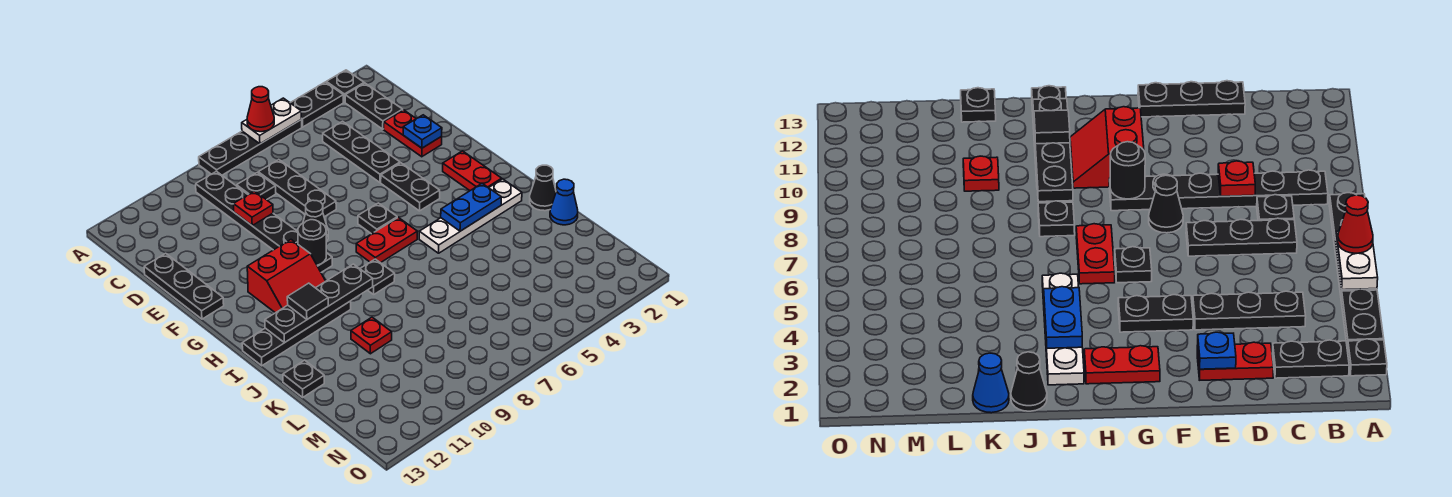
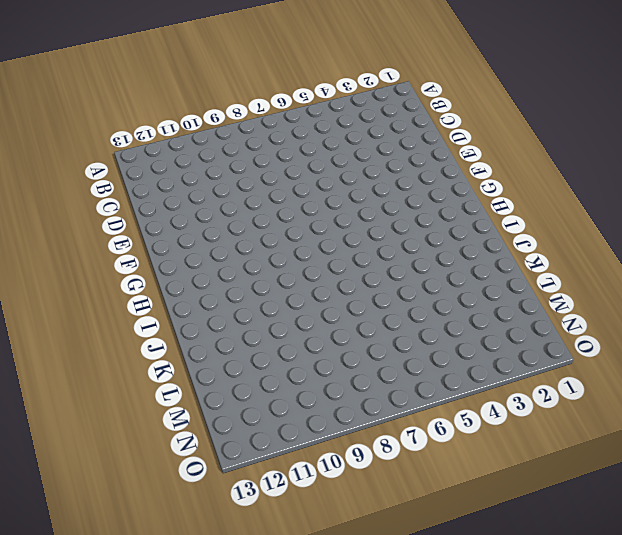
none -> black plate A2 level 1
none -> black plate A3:A4 level 1
none -> black plate A5:A8 level 1
none -> black plate B2:C2 level 1

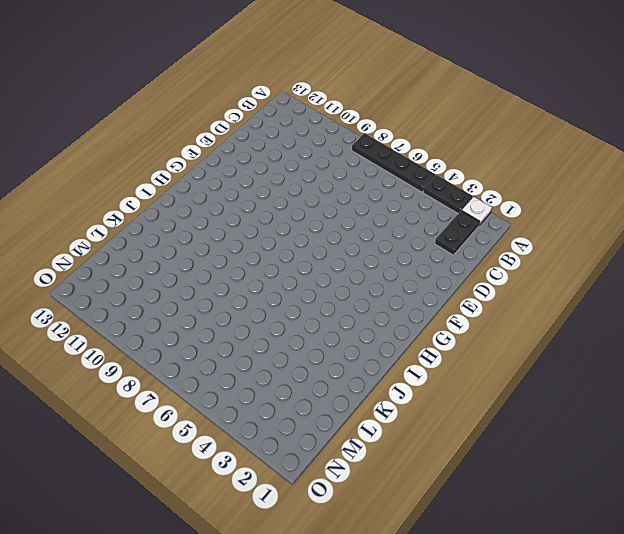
white plate A2 level 1 -> black plate A2 level 1
none -> black plate B9:G9 level 1
none -> black plate C4:E4 level 1
none -> black plate C7:E7 level 1
none -> black plate C8 level 1

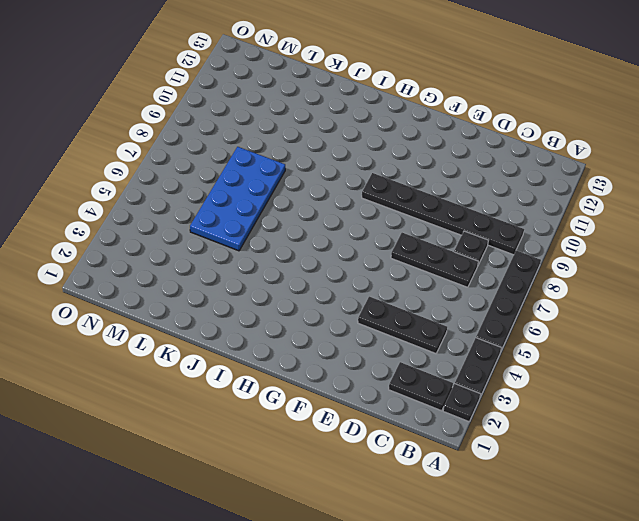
blue plate K5:L8 level 1 -> none
none -> red plate D2:E2 level 1
none -> black plate D13:F13 level 1
none -> black plate F4:G4 level 1
none -> black cone F8 level 1

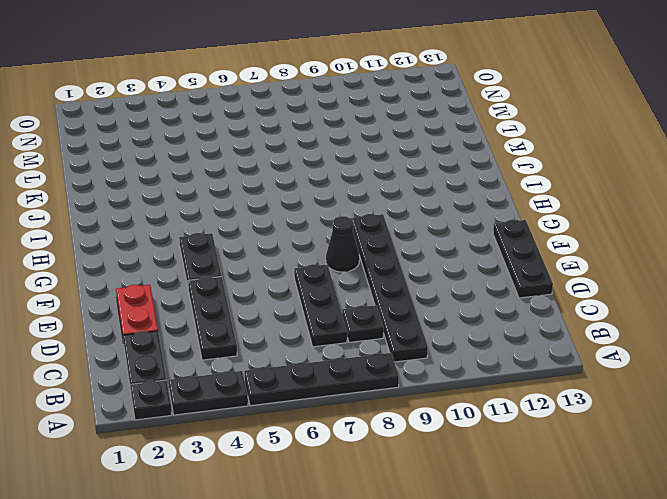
none -> red plate G2:H2 level 1
none -> black plate G6 level 1
none -> red slope G10:H11 level 1 top G
none -> red plate H6:H7 level 1

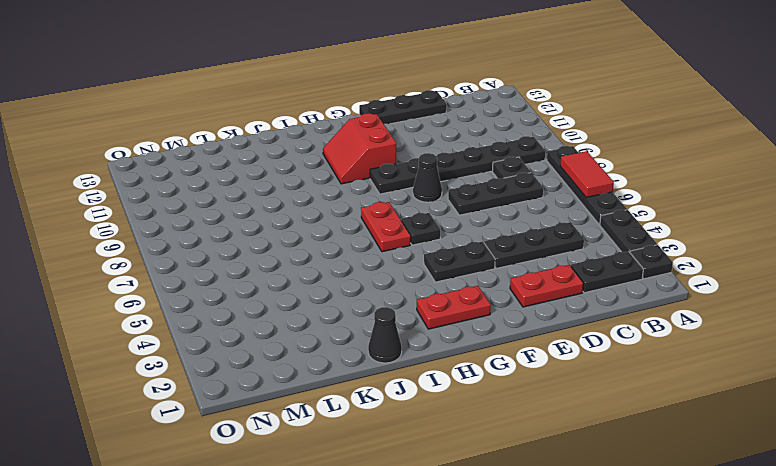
red tile A6:A7 level 2 -> white plate A5:A6 level 2
none -> white plate I2:I5 level 1
none -> black plate I8 level 1
none -> black plate I10:I13 level 1
none -> blue cone K1 level 1

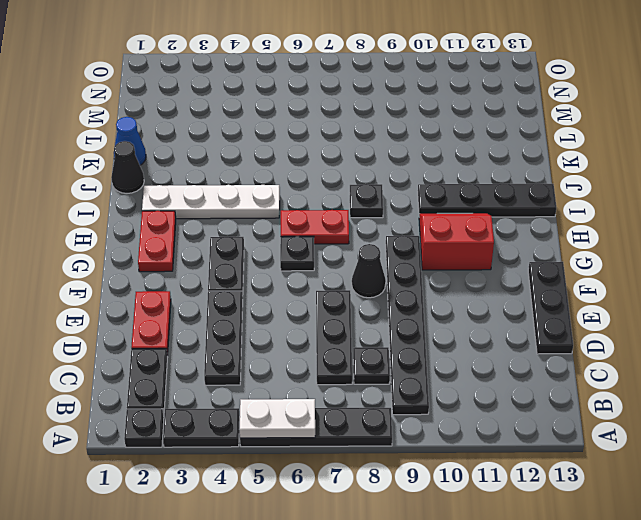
none -> red plate K10 level 1
none -> black plate K13 level 1
none -> red plate D9 level 2
none -> blue plate E2 level 2

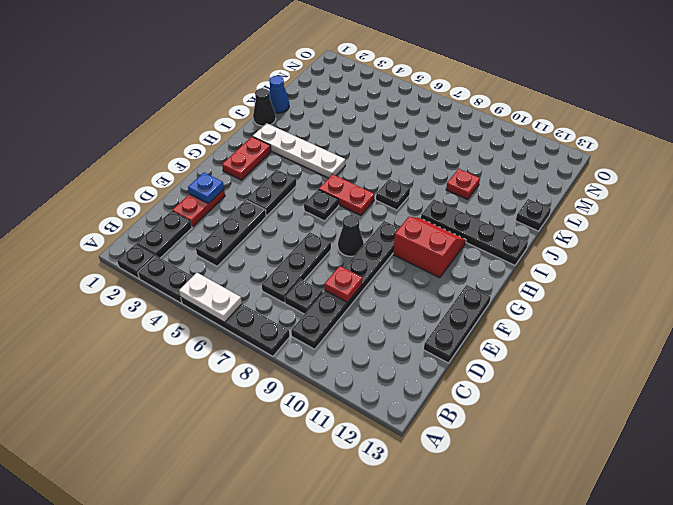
none -> black round brick G9 level 2
none -> blue plate I3:I4 level 2
none -> black plate I9:I12 level 2
none -> red cone A6 level 3

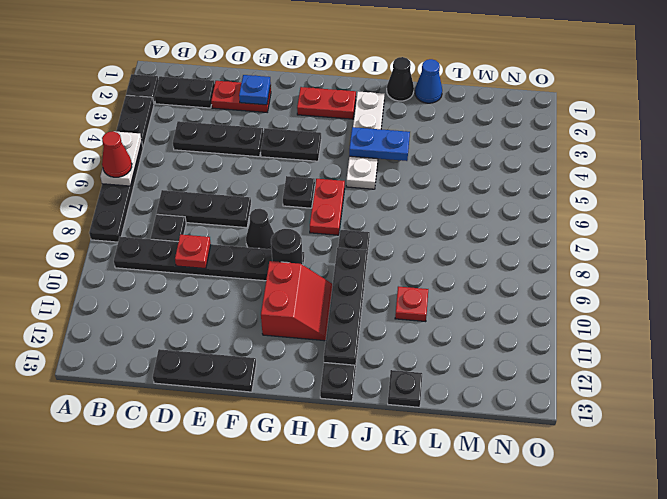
blue plate I4:J4 level 2 -> blue plate I3:I4 level 2
none -> black tile I11 level 3

